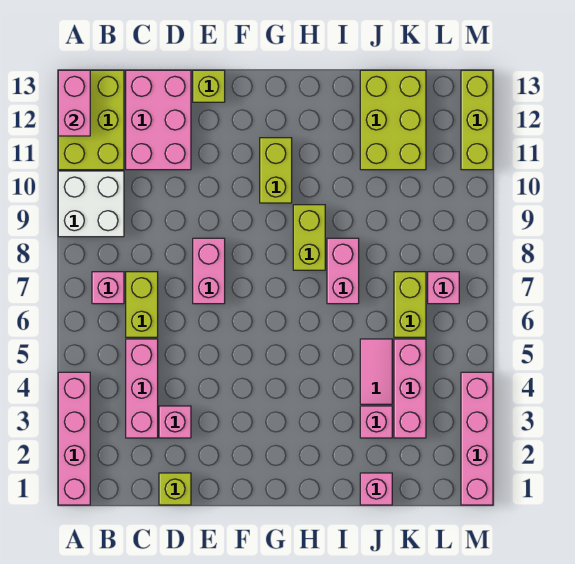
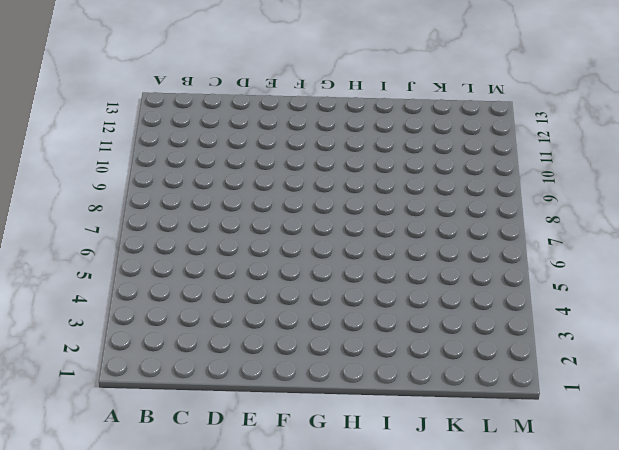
none -> pink brick A1:A4 level 1
none -> white brick A9:B10 level 1
none -> lime brick A11:B13 level 1

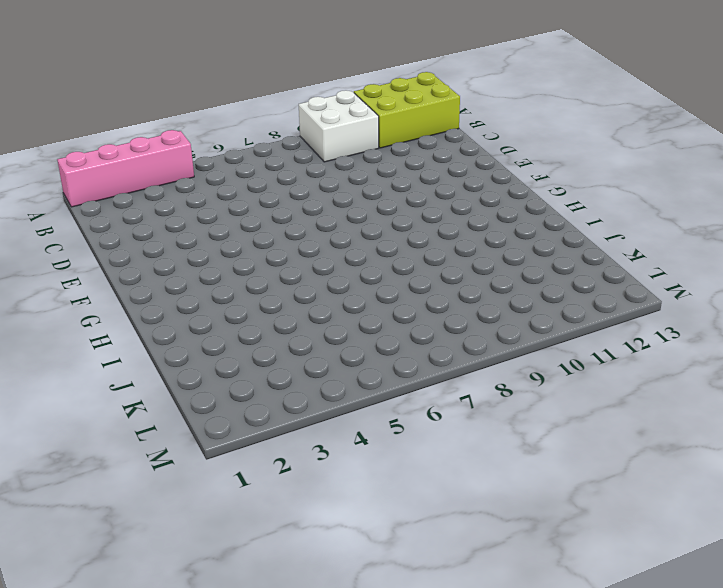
none -> pink brick B7 level 1
none -> pink brick C3:C5 level 1
none -> lime brick C6:C7 level 1

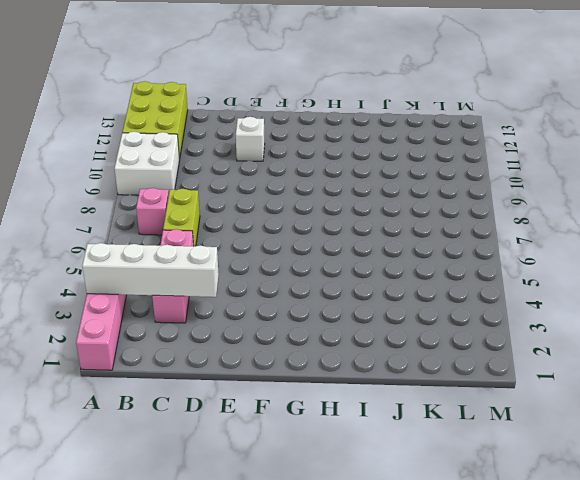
white brick A3:D3 level 2 -> none
white brick E11 level 1 -> none
none -> pink brick C11:D13 level 1
none -> lime brick D1 level 1
none -> pink brick D3 level 1

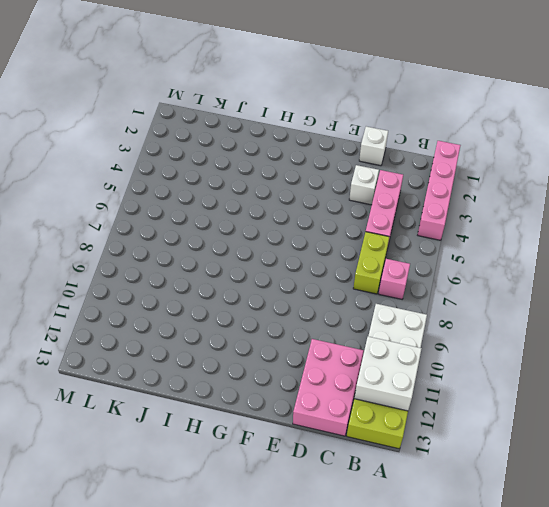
white brick A11:B12 level 2 -> pink brick A12:A13 level 2
white brick D1 level 1 -> lime brick D1 level 1
white brick D3 level 1 -> pink brick D3 level 1
none -> pink brick E7:E8 level 1
none -> lime brick E13 level 1
none -> lime brick G10:G11 level 1

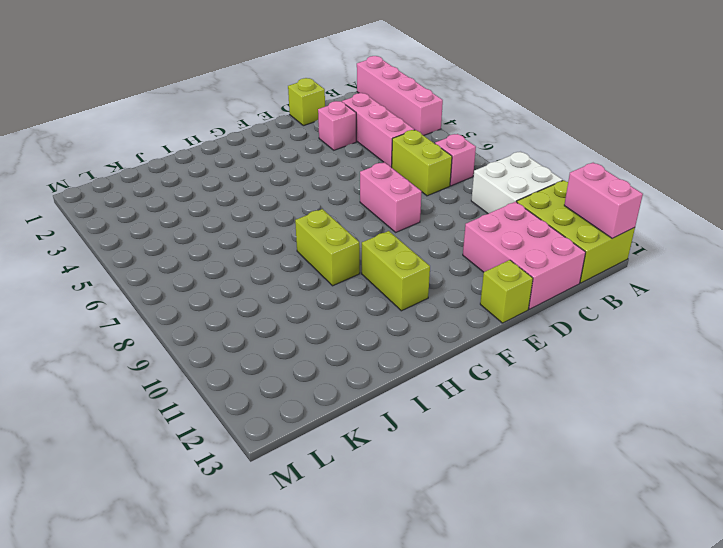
none -> pink brick I7:I8 level 1
none -> pink brick J1 level 1
none -> pink brick J3 level 1

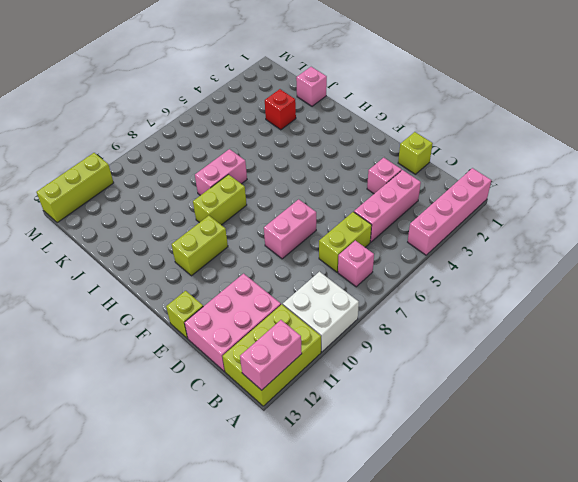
red brick J3 level 1 -> pink brick J3 level 1
none -> pink tile J4:J5 level 1
none -> lime brick J11:K13 level 1
none -> pink brick K3:K5 level 1

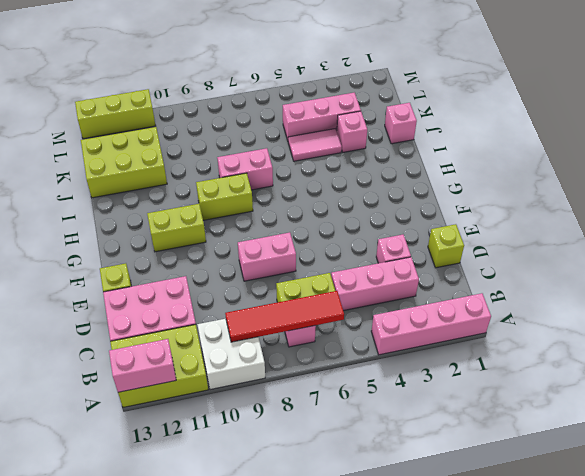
red tile B6:B9 level 2 -> none
none -> lime brick K6:K7 level 1
none -> pink brick L7 level 1
none -> pink brick M1:M4 level 1

